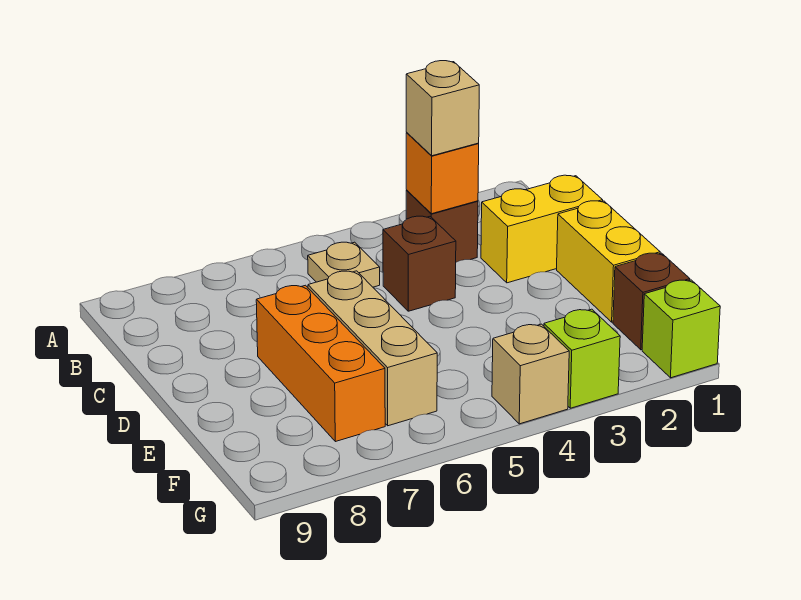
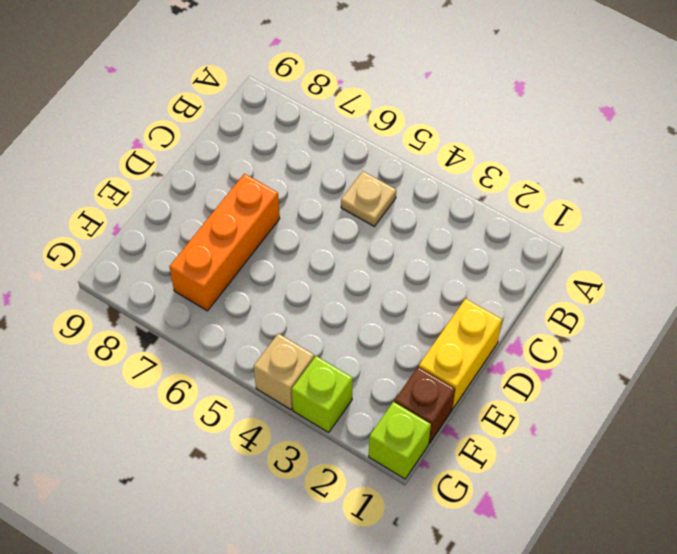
none -> brown brick B3 level 1
none -> yellow brick C1:C2 level 1
none -> brown brick C4 level 1

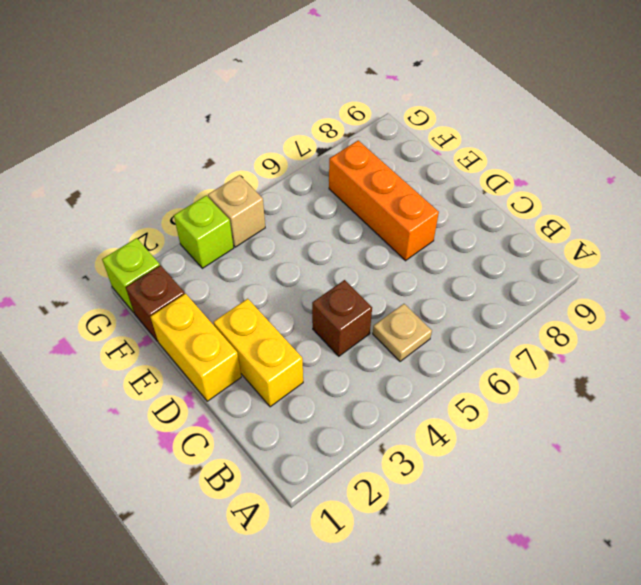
yellow brick C2:D2 level 1 -> yellow brick C1:C2 level 1
none -> brown brick B3 level 1
none -> tan brick D6:F6 level 1
none -> orange brick B3 level 2

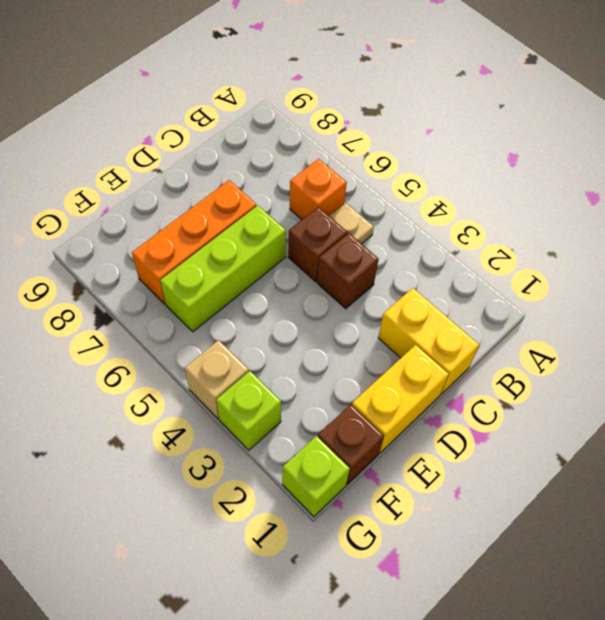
orange brick B6 level 1 -> orange brick B3 level 2
brown brick C5 level 1 -> brown brick B3 level 1
lime brick D6:F6 level 1 -> tan brick D6:F6 level 1
none -> tan brick B3 level 3

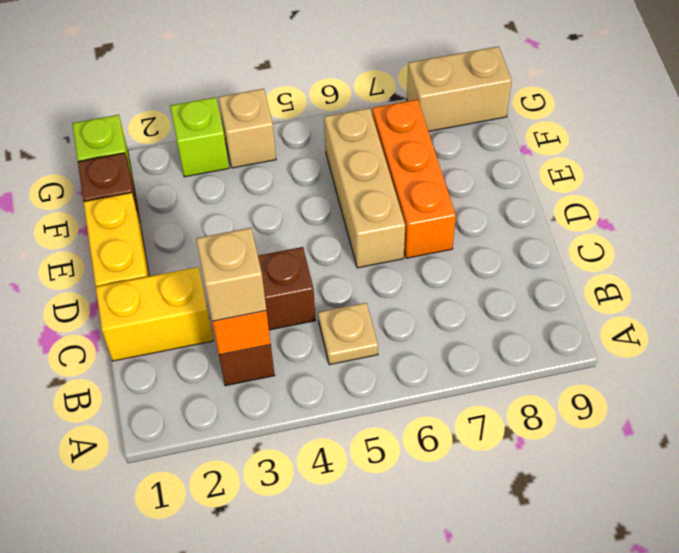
tan brick G8:G9 level 1 -> none

